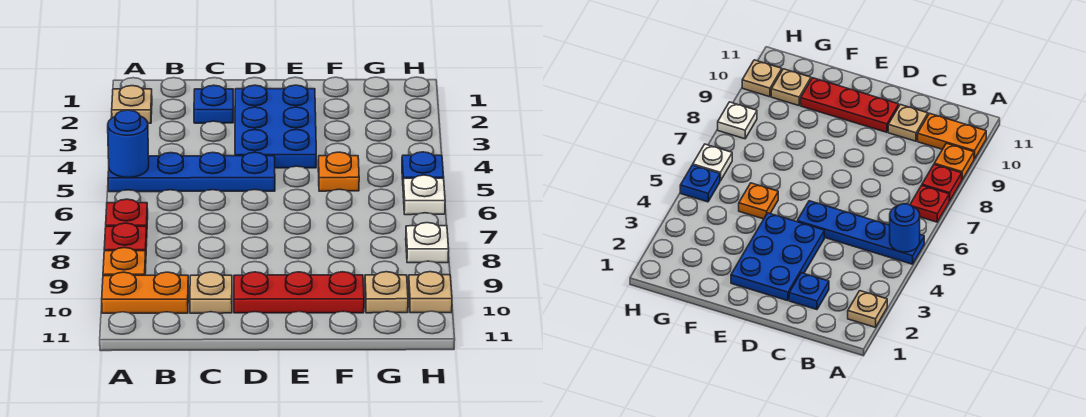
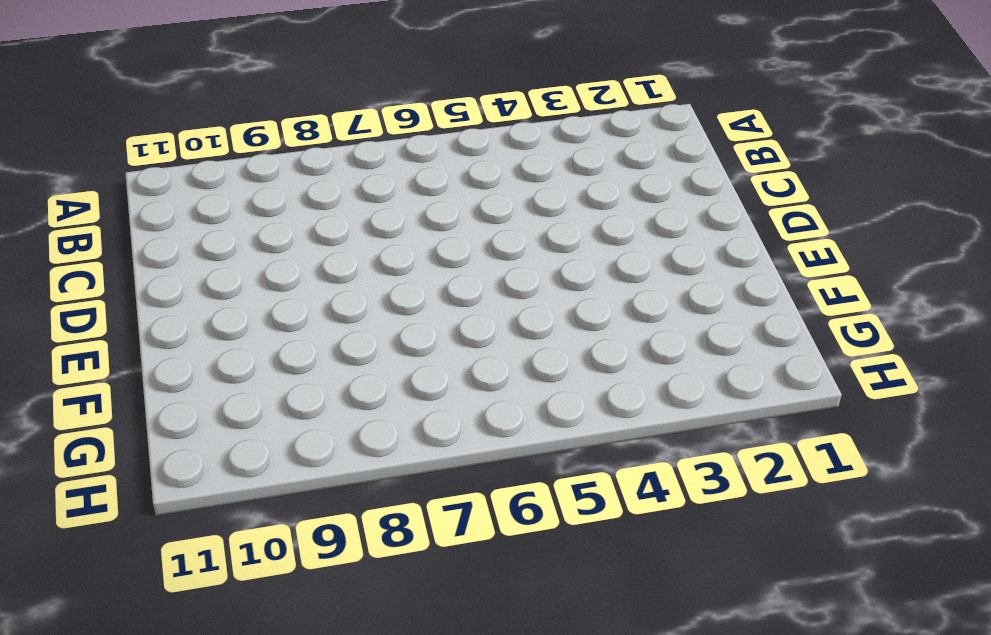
none -> tan plate A2 level 1
none -> blue plate A5:D5 level 1
none -> red plate A7 level 1

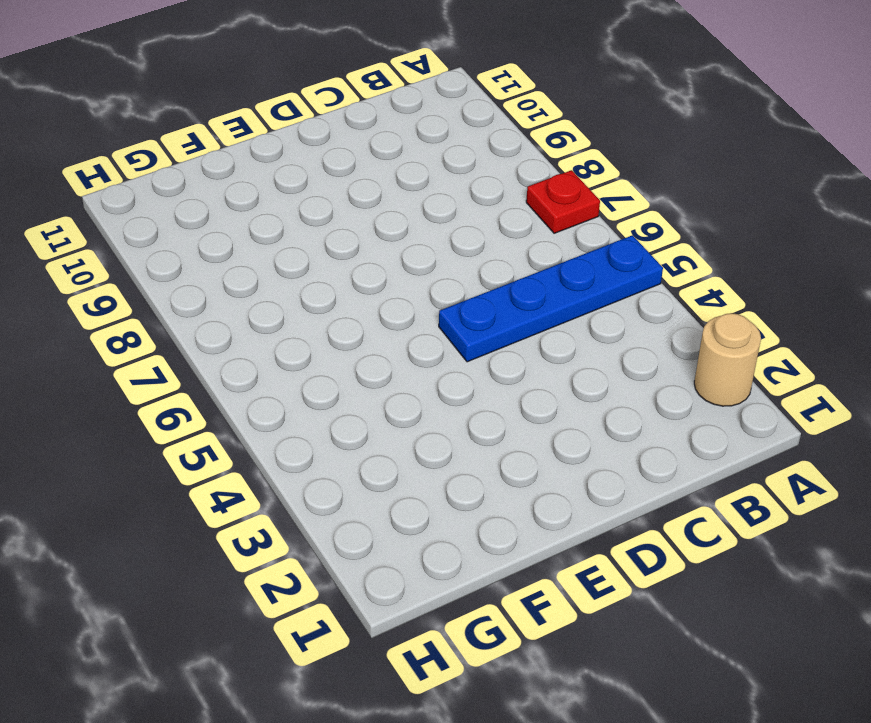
tan round brick A2 level 1 -> tan plate A2 level 1
none -> red plate A8 level 1
none -> orange plate A9 level 1
none -> orange plate A10:B10 level 1

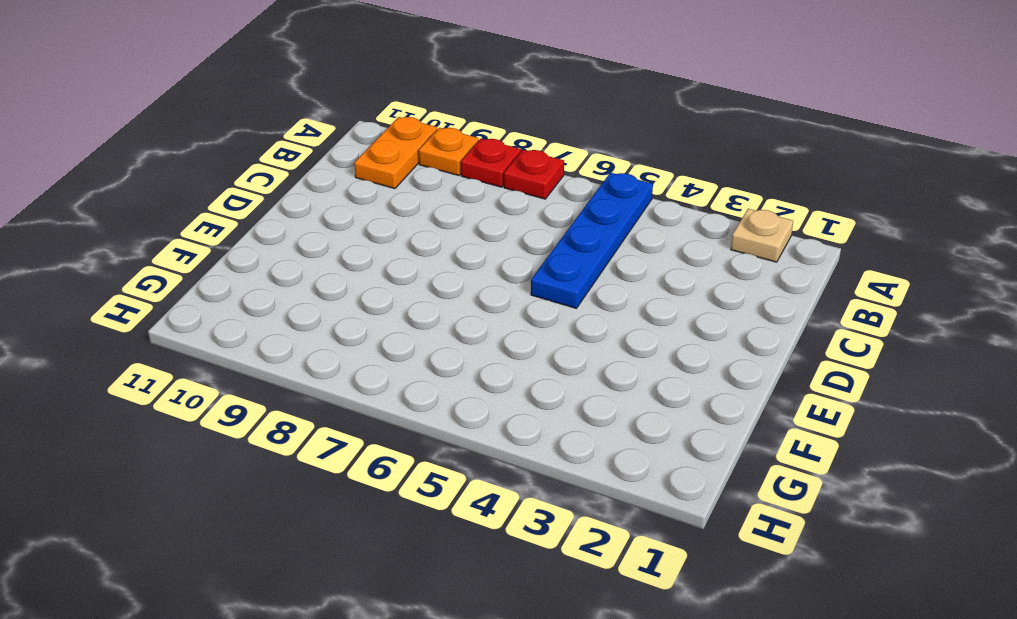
none -> blue plate C2 level 1
none -> tan plate C10 level 1
none -> blue plate D2:E4 level 1

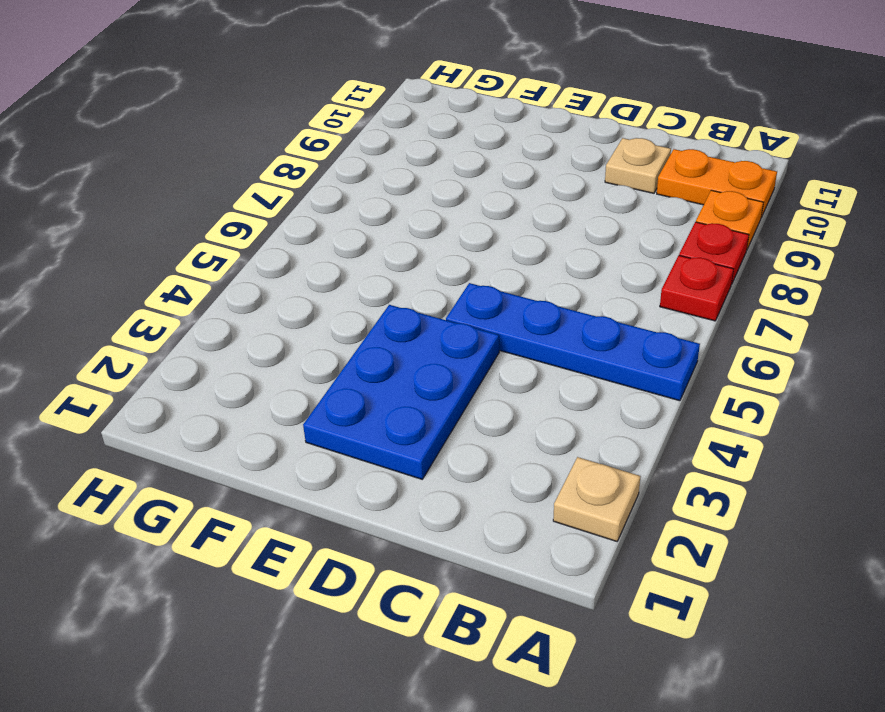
none -> blue plate C2 level 1
none -> red plate D10:F10 level 1
none -> orange plate F5 level 1

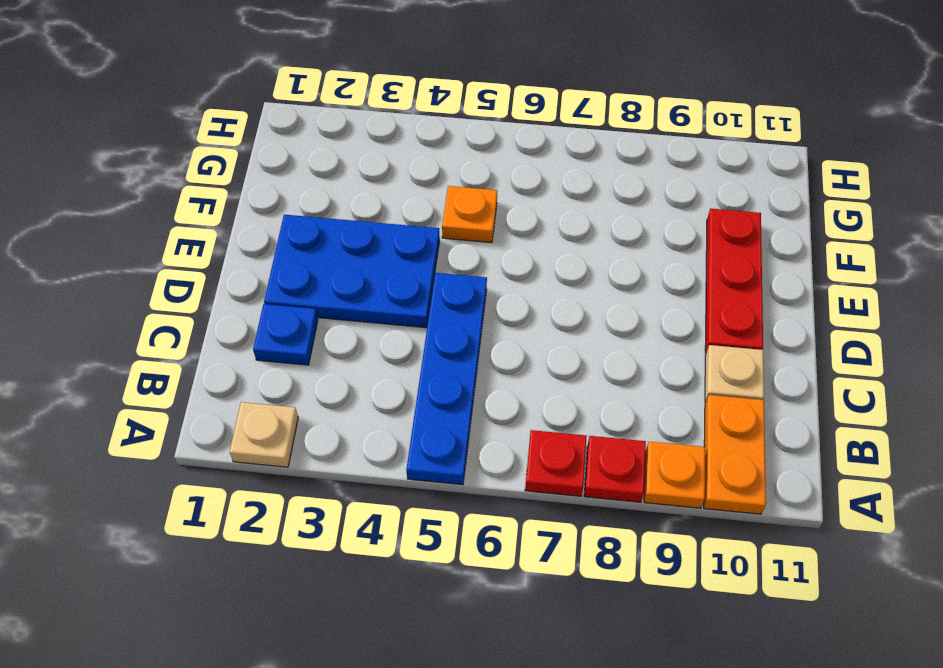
none -> tan plate G10 level 1
none -> blue plate H5 level 1
none -> white plate H6 level 1

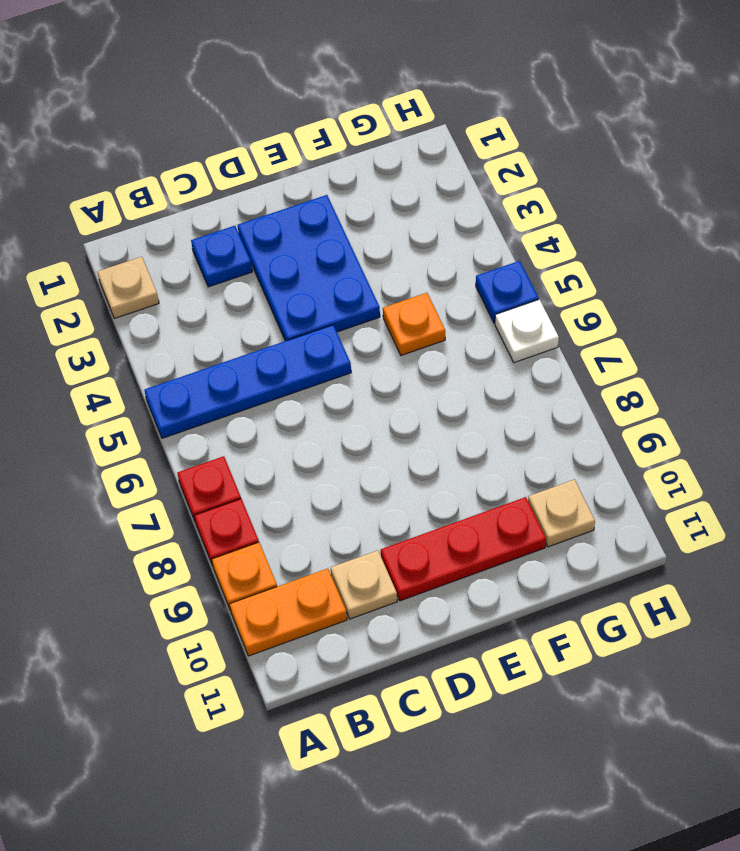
none -> white plate H8 level 1
none -> tan plate H10 level 1
none -> blue round brick A5 level 2

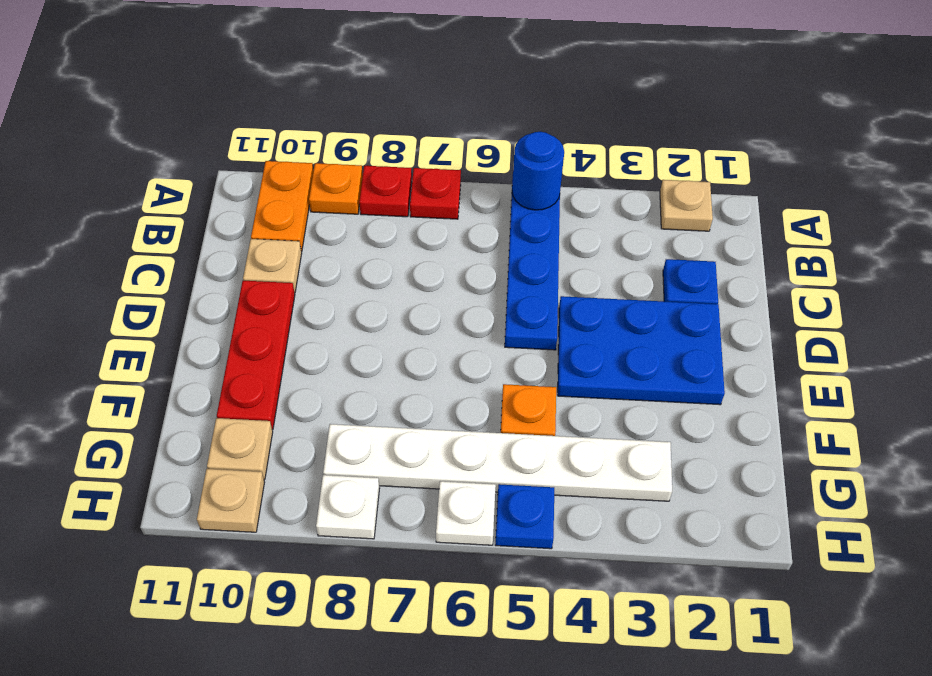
white plate G3:G8 level 1 -> none

